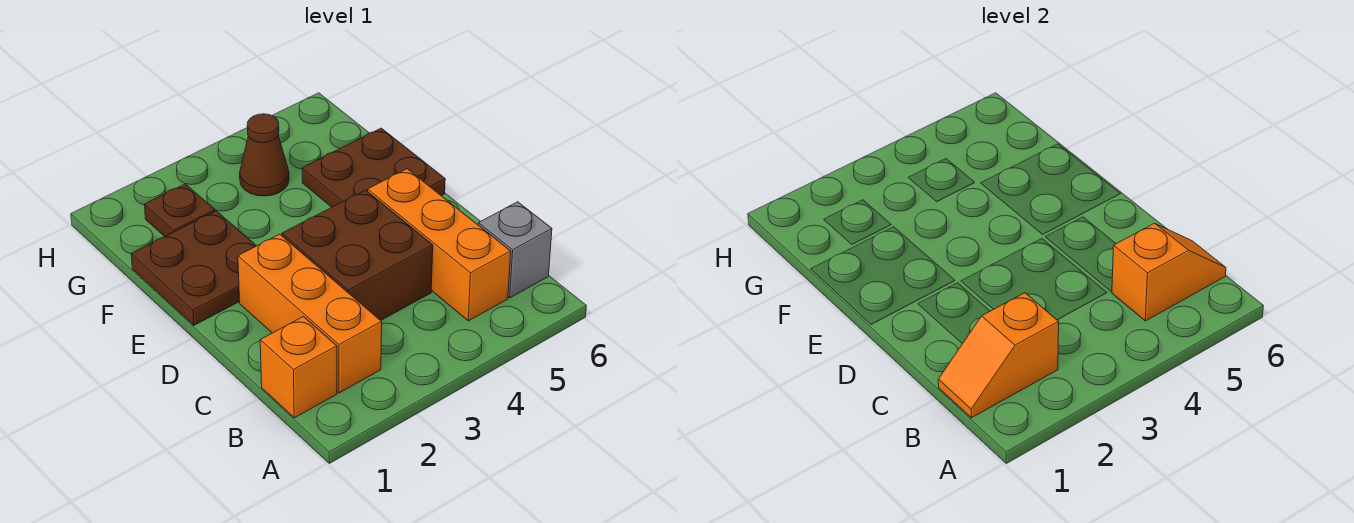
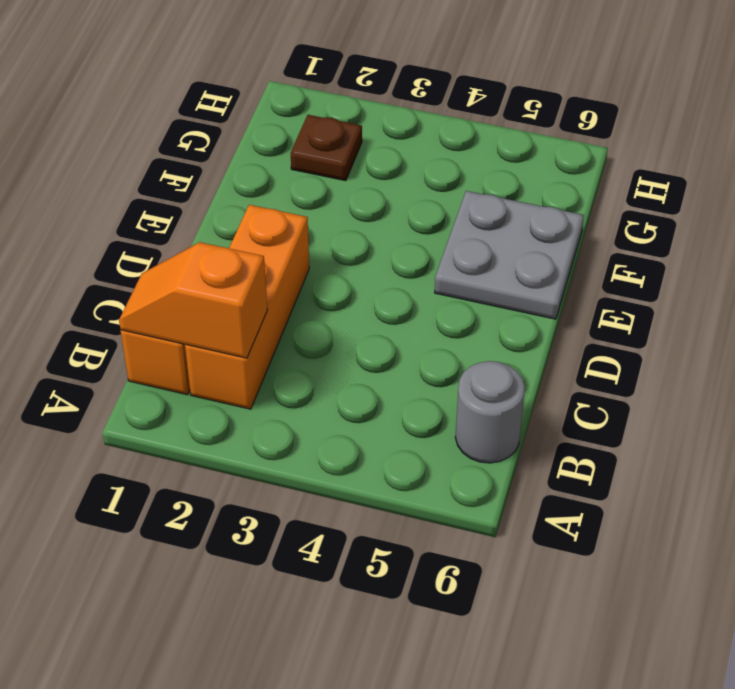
grey round brick B6 level 1 -> grey brick B6 level 1
grey plate E5:F6 level 1 -> brown plate E5:F6 level 1
none -> orange brick B5:D5 level 1
none -> brown brick C3:D4 level 1

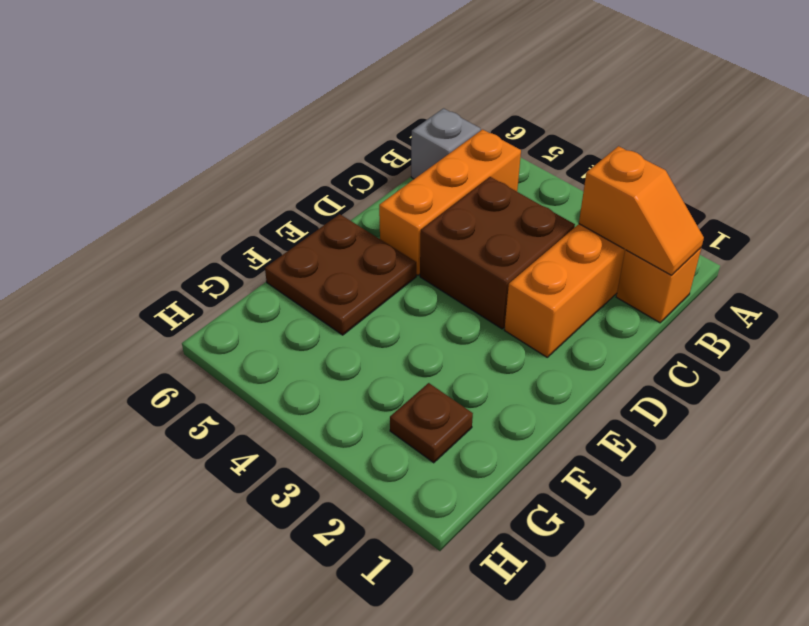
none -> brown plate E1:F2 level 1
none -> brown cone G4 level 1

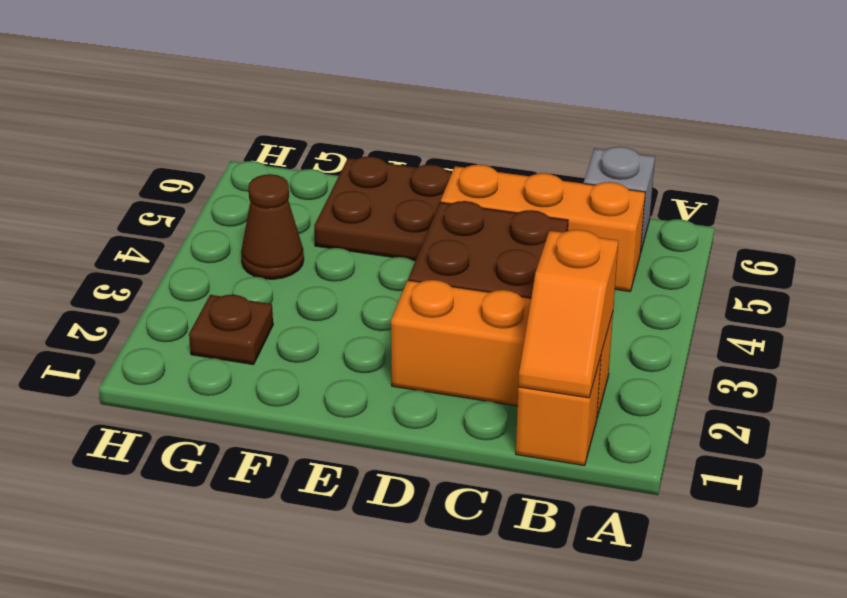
none -> brown plate E1:F2 level 1
none -> orange slope B5:B6 level 2 top 5

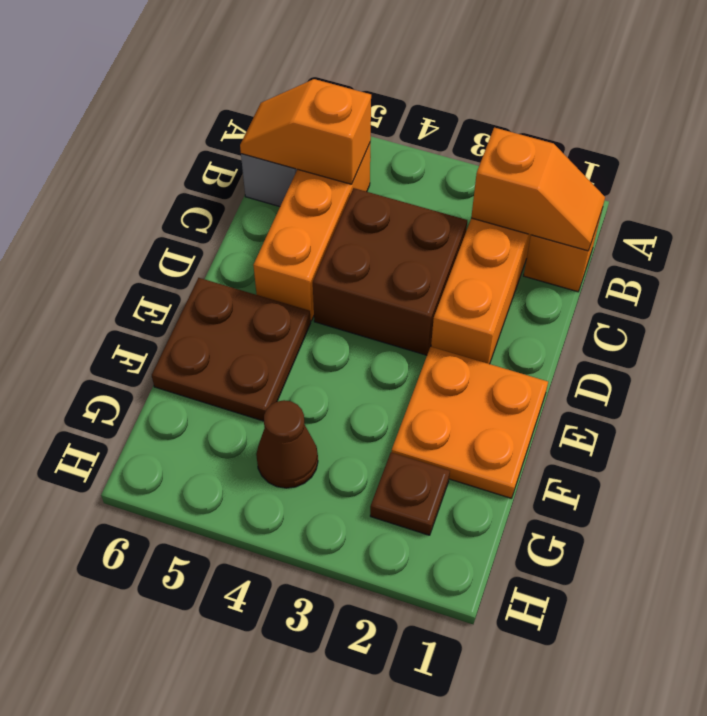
orange plate E1:F2 level 1 -> brown plate E1:F2 level 1

